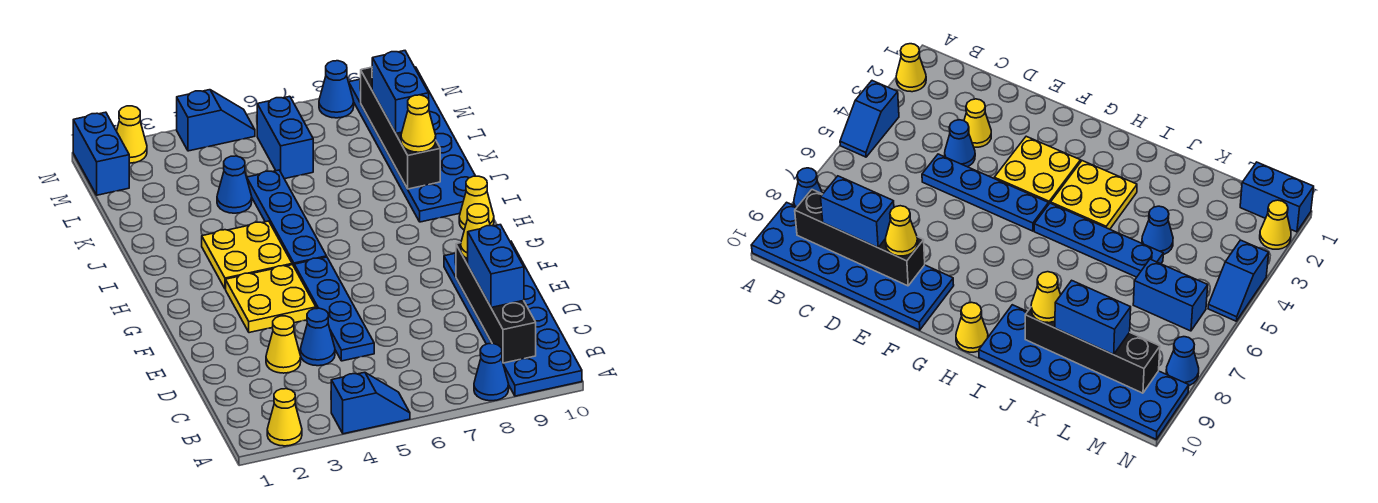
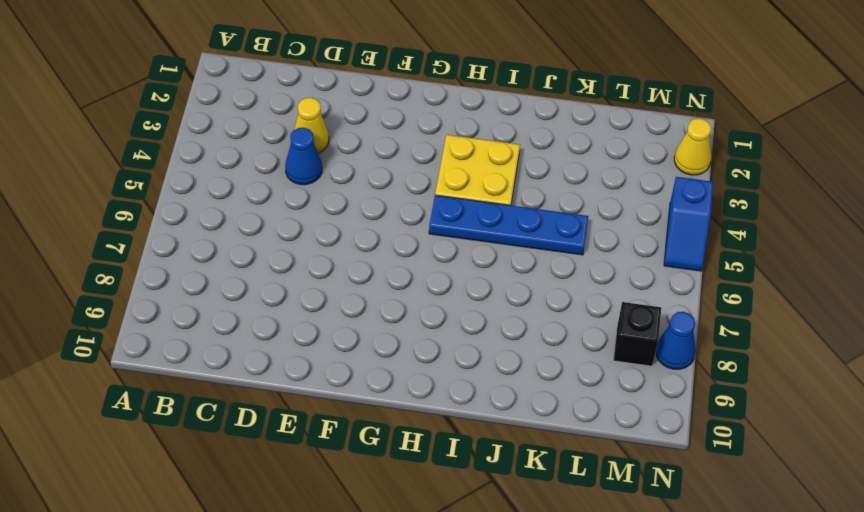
black brick M8 level 1 -> none
none -> yellow cone A2 level 1
none -> blue slope A4:A5 level 1 top 4
none -> blue cone A8 level 1

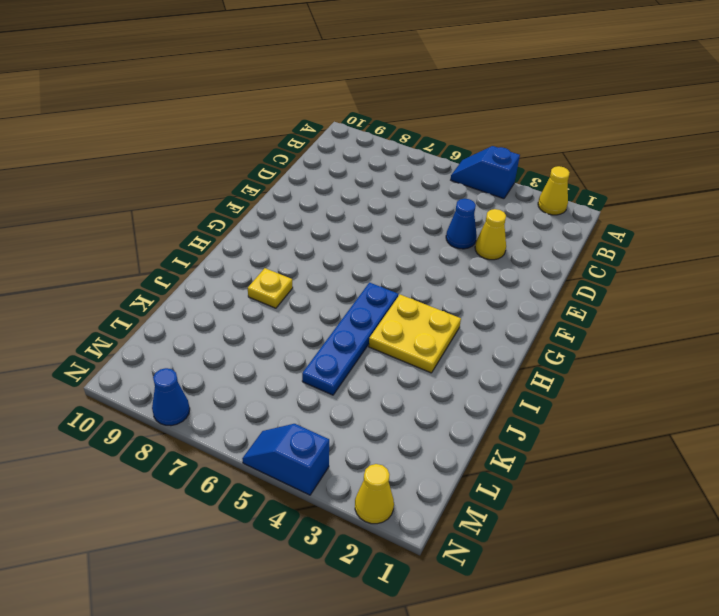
yellow plate I8 level 1 -> none
none -> blue cone A8 level 1
none -> blue plate A9:F10 level 1
none -> blue plate D5:G5 level 1

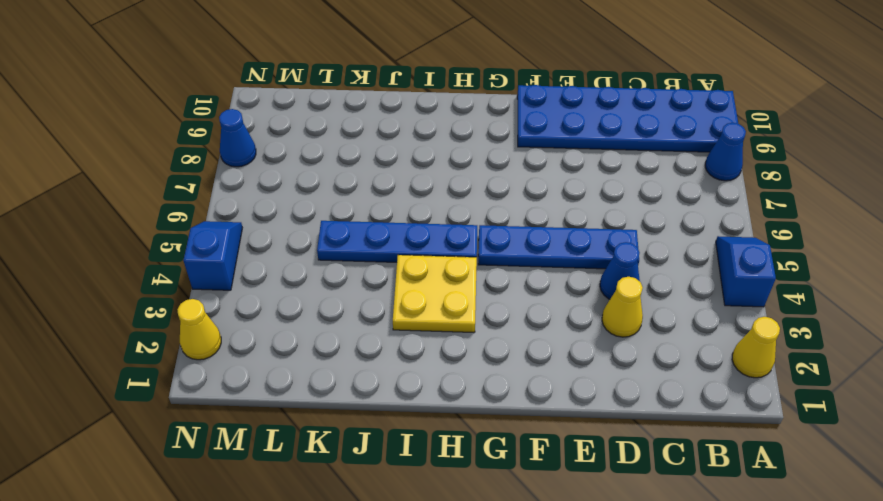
none -> yellow plate F3:G4 level 1
none -> yellow cone H10 level 1
none -> blue plate I9:N10 level 1

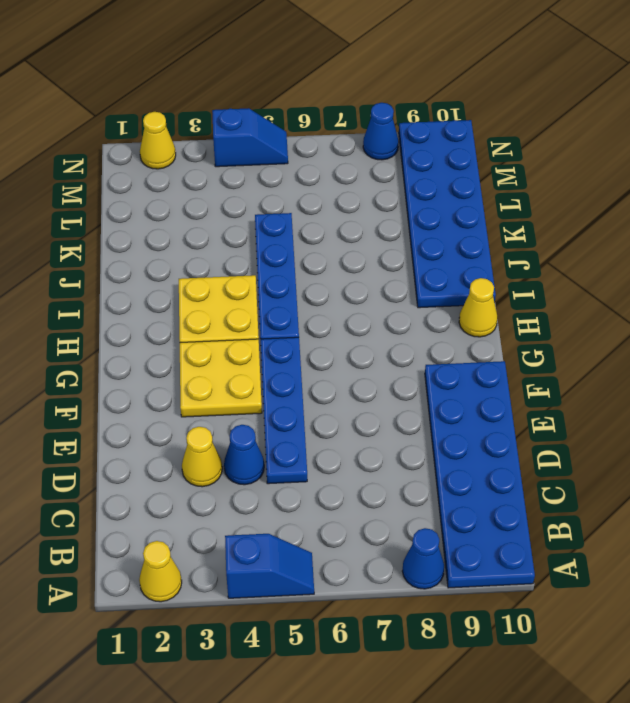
none -> blue cone K4 level 1
none -> blue brick L6:M6 level 1
none -> blue brick M1:N1 level 1

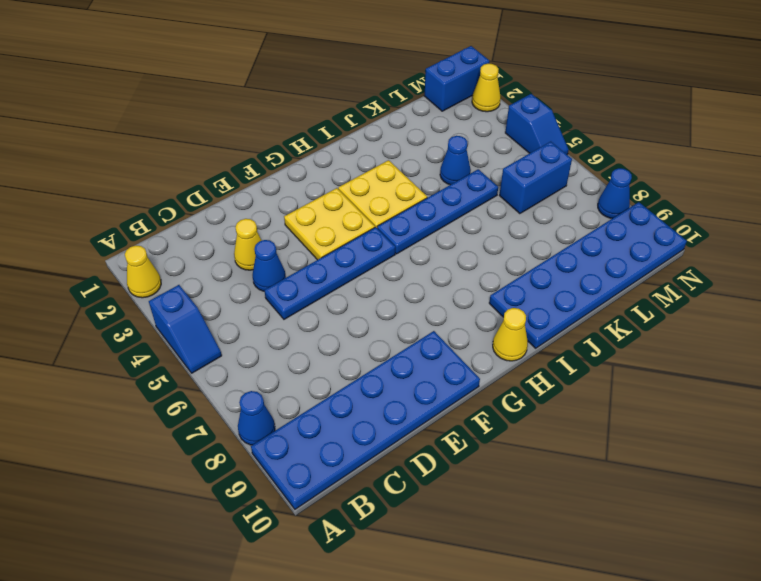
none -> black brick B9:E9 level 2
none -> black brick J9:M9 level 2
none -> blue brick C9:D9 level 3

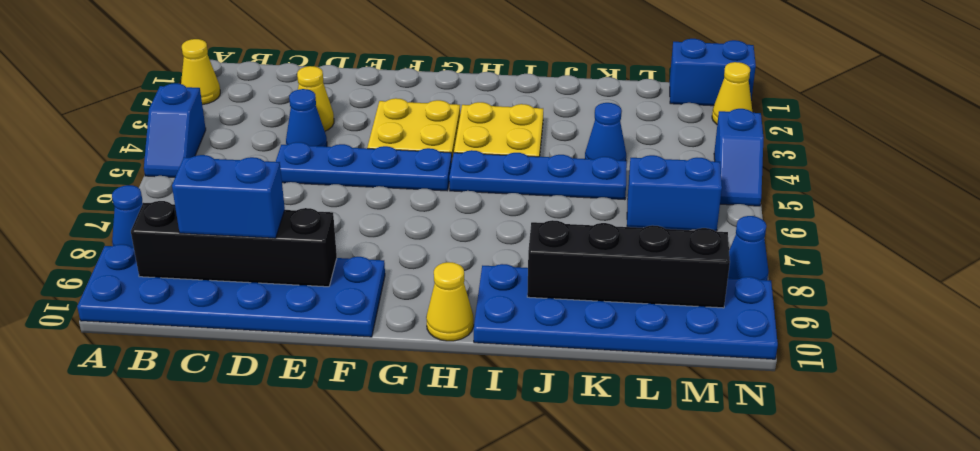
none -> yellow cone E9 level 3
none -> yellow cone J9 level 3
none -> blue brick K9:L9 level 3

